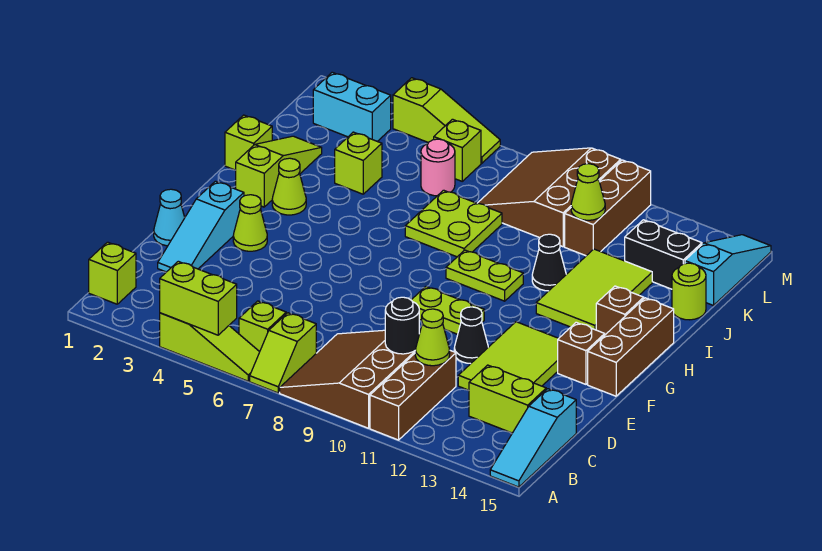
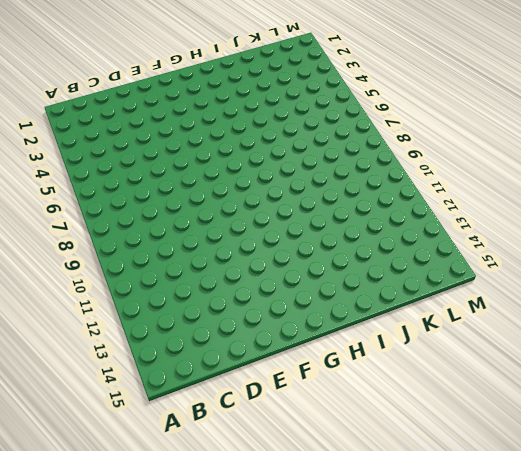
none -> lime slope A4:A6 level 1 top 4
none -> lime slope A7:B7 level 1 top B
none -> brown slope A8:C10 level 1 top 10
none -> brown brick A11:C11 level 1

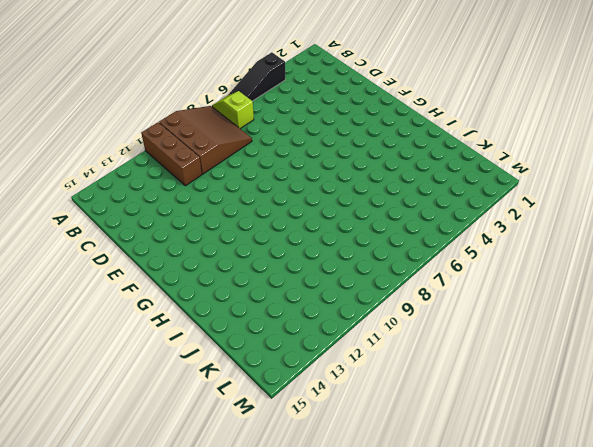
black slope A4:A6 level 1 top 4 -> lime slope A4:A6 level 1 top 4
none -> cyan slope A15:C15 level 1 top C
none -> lime brick B1 level 1
none -> lime brick B6 level 1
none -> lime brick C13:C14 level 1

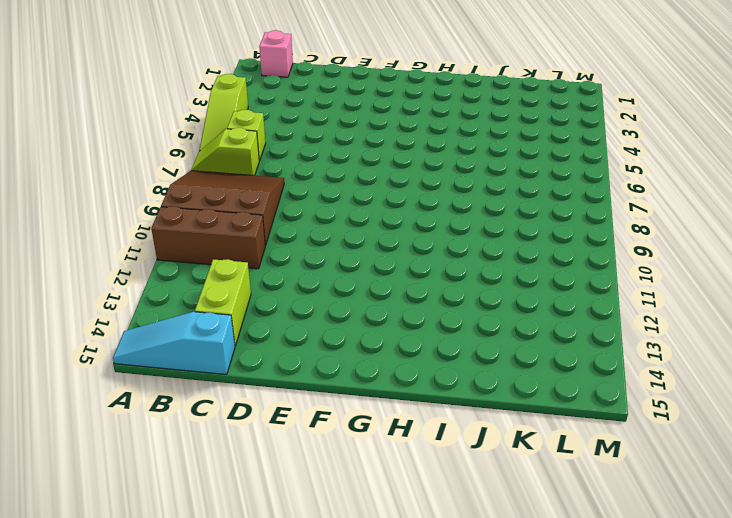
pink brick B1 level 1 -> lime brick B1 level 1
none -> cyan slope D2:F2 level 1 top F
none -> lime tile D12:F13 level 1
none -> cyan cone E1 level 1
none -> black cone E11 level 1

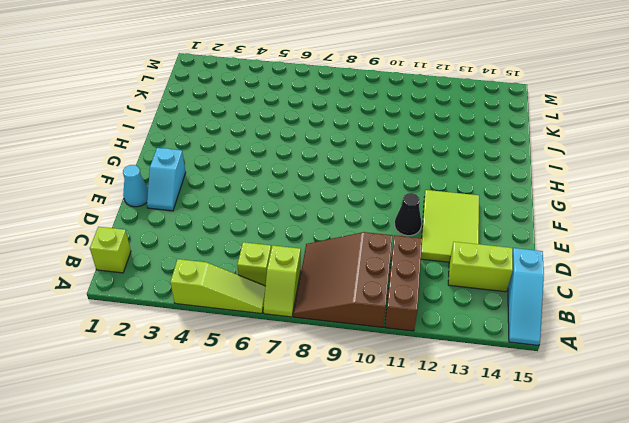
cyan slope E2:F2 level 1 top F -> cyan slope D2:F2 level 1 top F
none -> lime cone F3 level 1
none -> lime plate F9:F10 level 1
none -> brown brick F14 level 1
none -> brown brick F15:H15 level 1

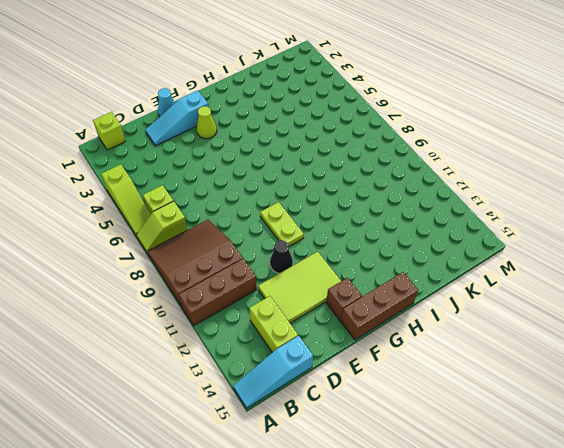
none -> lime slope H2:J2 level 1 top H
none -> lime cone H3 level 1
none -> lime plate H9:H10 level 1
none -> lime tile H12:J13 level 1

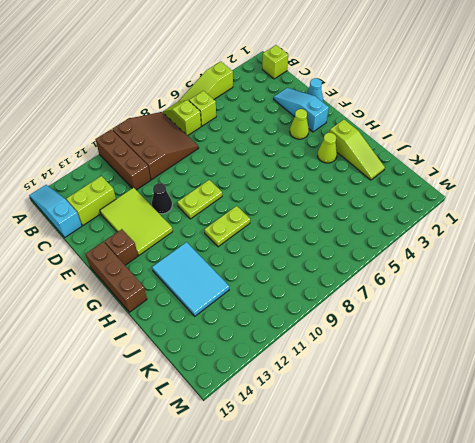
cyan tile H12:J13 level 1 -> lime tile H12:J13 level 1
none -> brown brick H14 level 1
none -> lime brick I1 level 1
none -> lime plate I7:J8 level 1
none -> black cone I11 level 1

